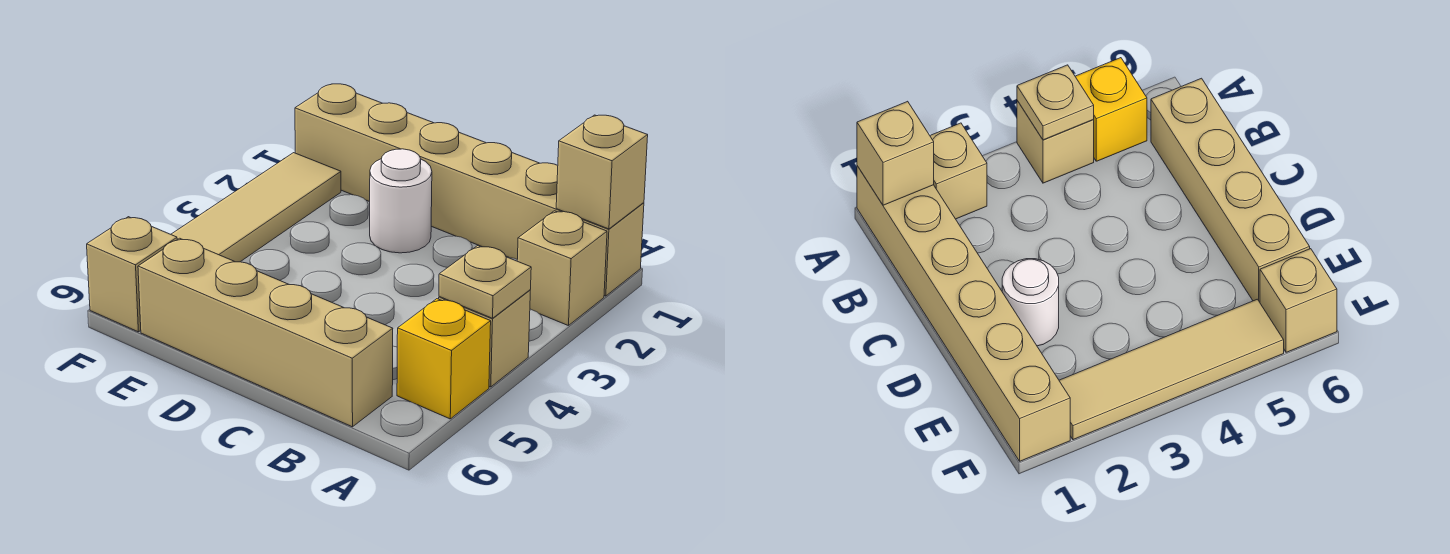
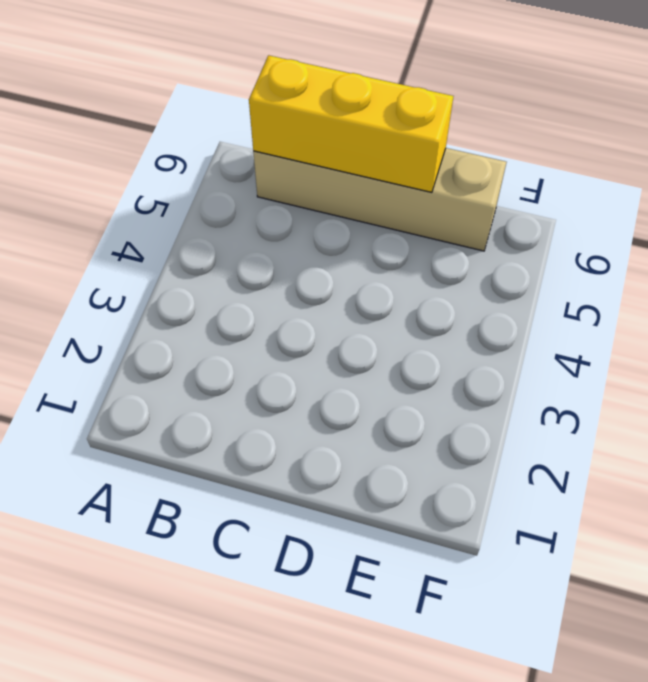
yellow brick B6:D6 level 2 -> none
none -> tan brick A1:F1 level 1
none -> tan brick A2 level 1

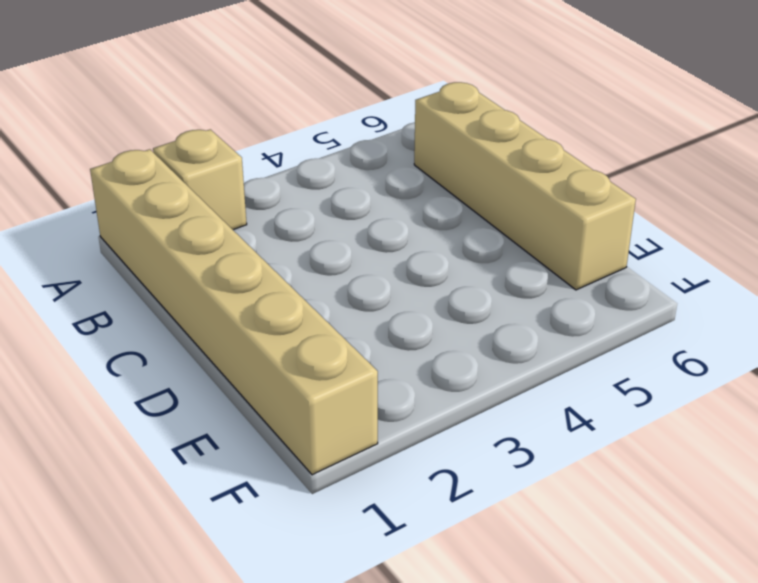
none -> tan brick A4 level 1
none -> yellow brick A5 level 1

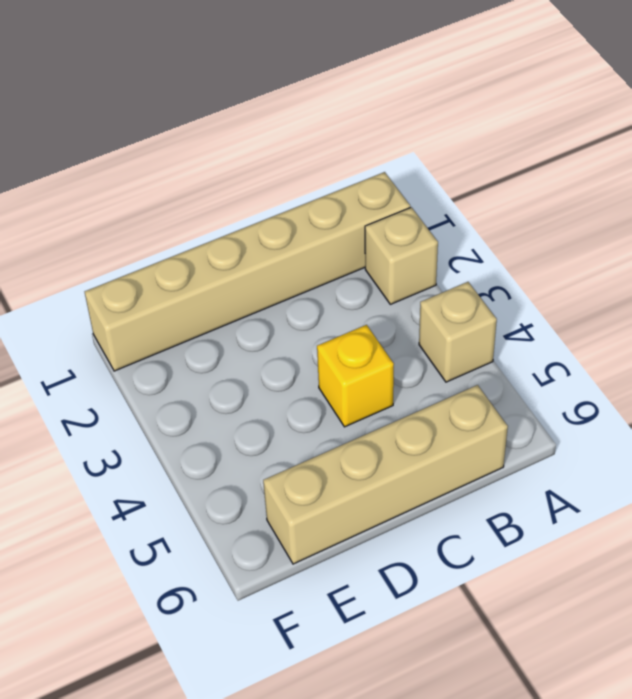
yellow brick C4 level 1 -> yellow brick A5 level 1
none -> white round brick D2 level 1
none -> tan tile F2:F5 level 1

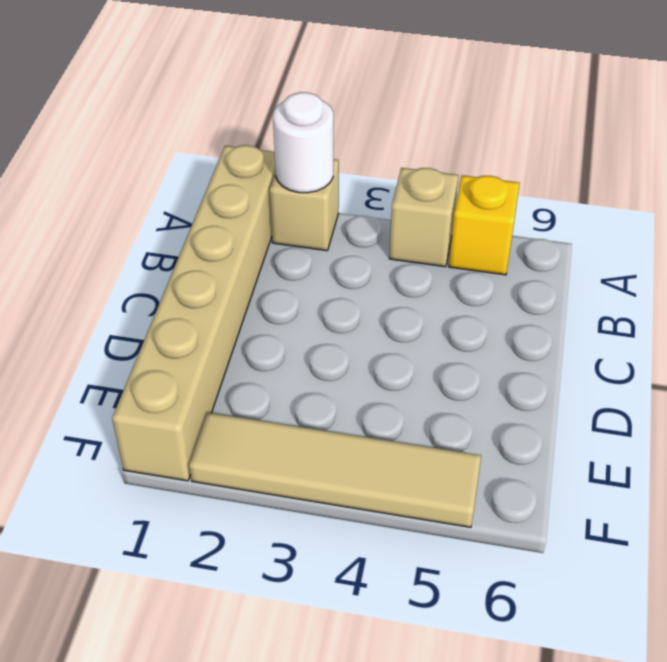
white round brick A2 level 2 -> white round brick D2 level 1
none -> tan brick B6:E6 level 1
none -> tan brick F6 level 1

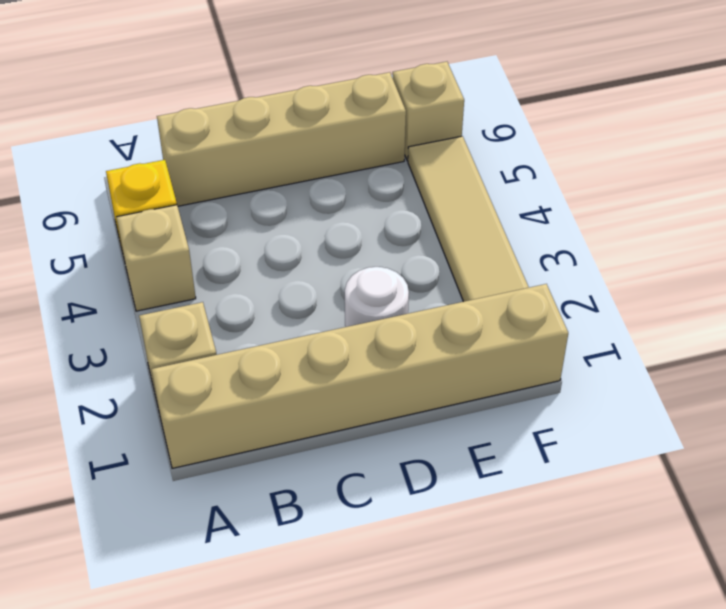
none -> tan brick A1 level 2
none -> tan plate A4 level 2

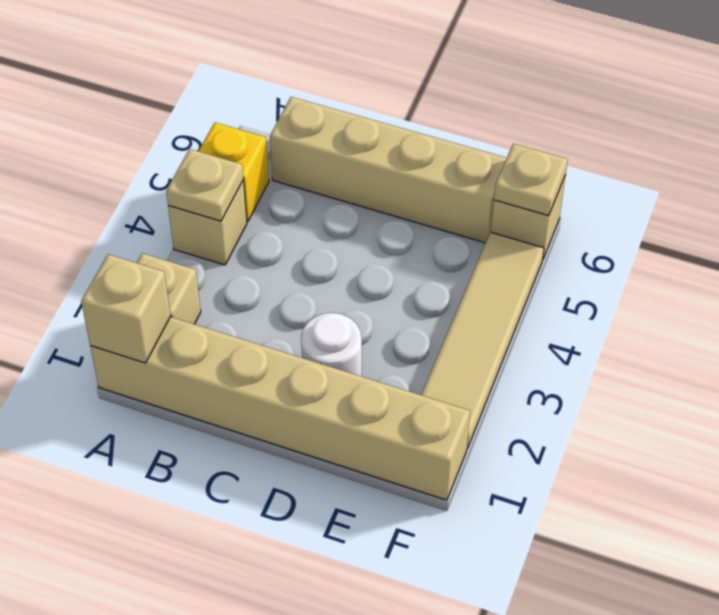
tan plate F6 level 2 -> none

